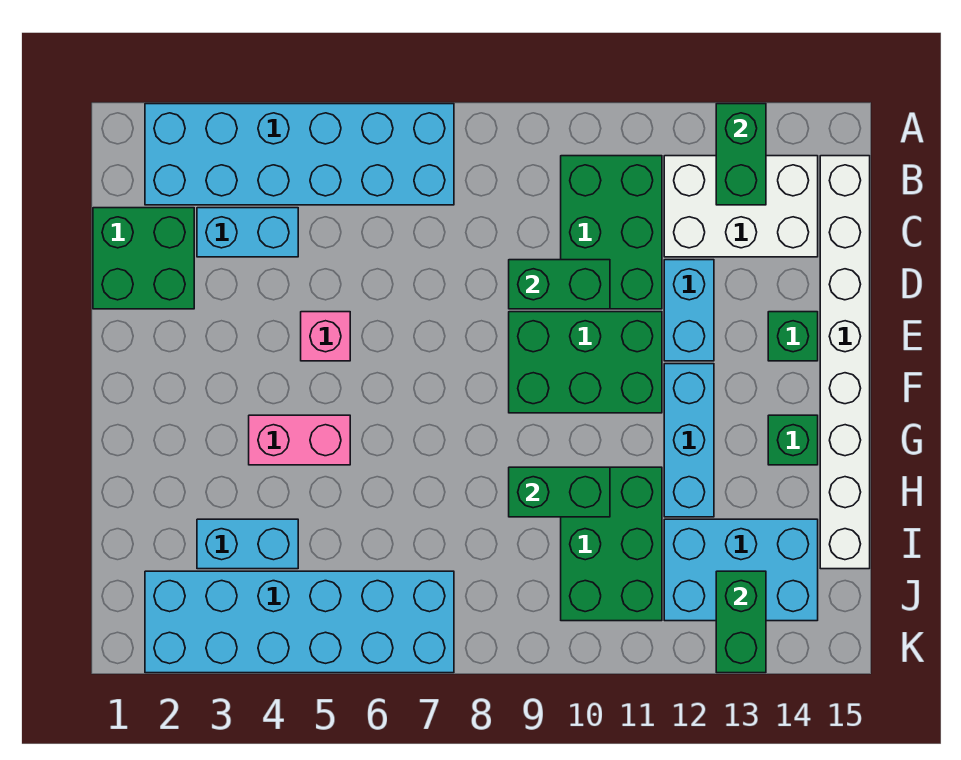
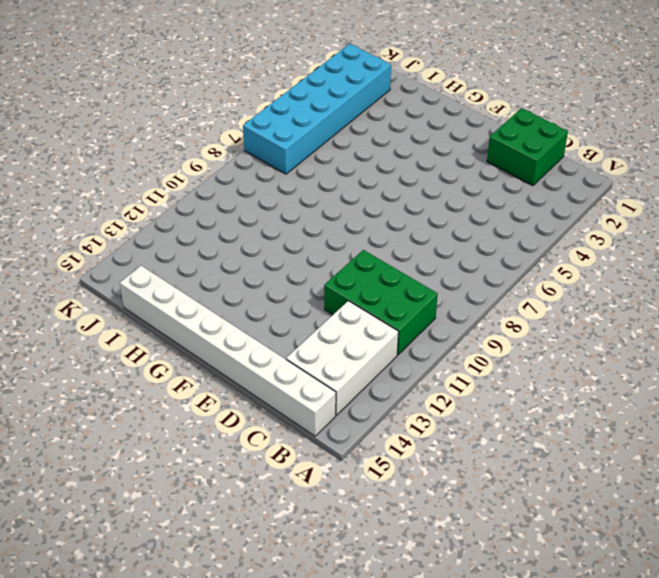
none -> cyan brick A2:B7 level 1
none -> cyan brick C3:C4 level 1
none -> cyan brick D12:E12 level 1

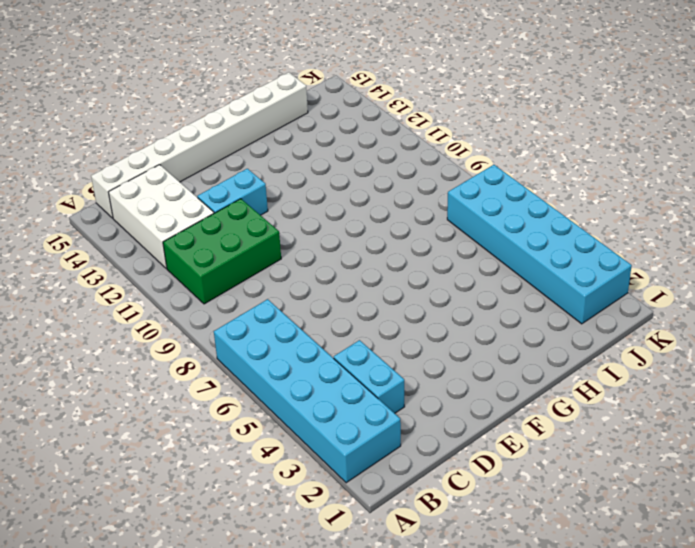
none -> green brick C1:D2 level 1
none -> pink brick E5 level 1
none -> green brick E9:F11 level 1

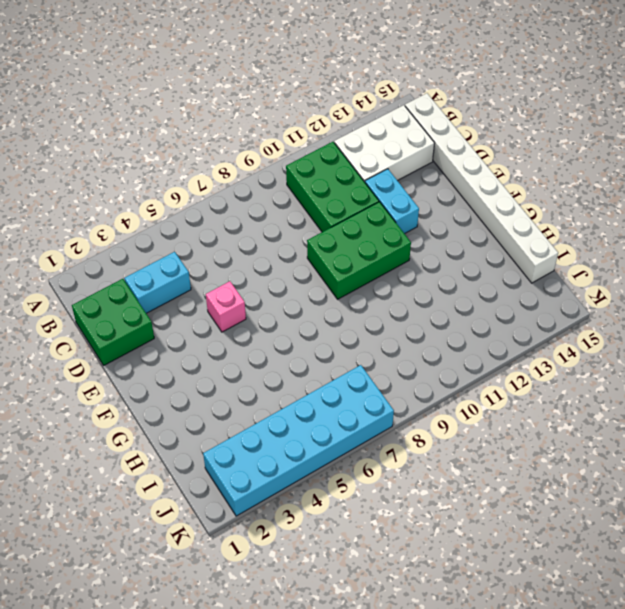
none -> cyan brick A2:B7 level 1
none -> green brick E14 level 1
none -> cyan brick F12:H12 level 1

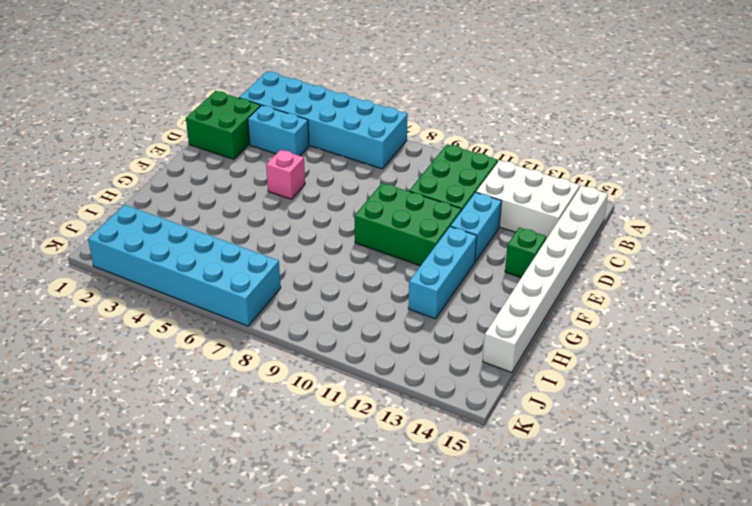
none -> pink brick G4:G5 level 1
none -> green brick G14 level 1
none -> green brick H10:J11 level 1

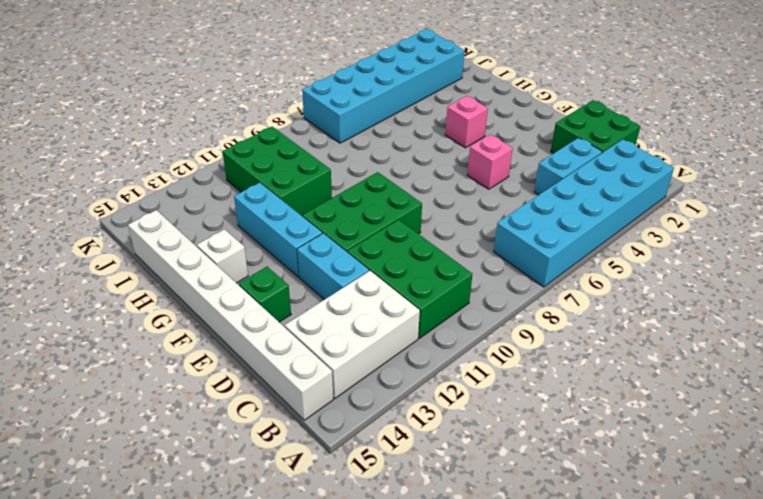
pink brick G4 level 1 -> pink brick G4:G5 level 1
white brick G14 level 1 -> green brick G14 level 1
none -> cyan brick I3:I4 level 1
none -> cyan brick I12:J14 level 1
none -> green brick A13:B13 level 2

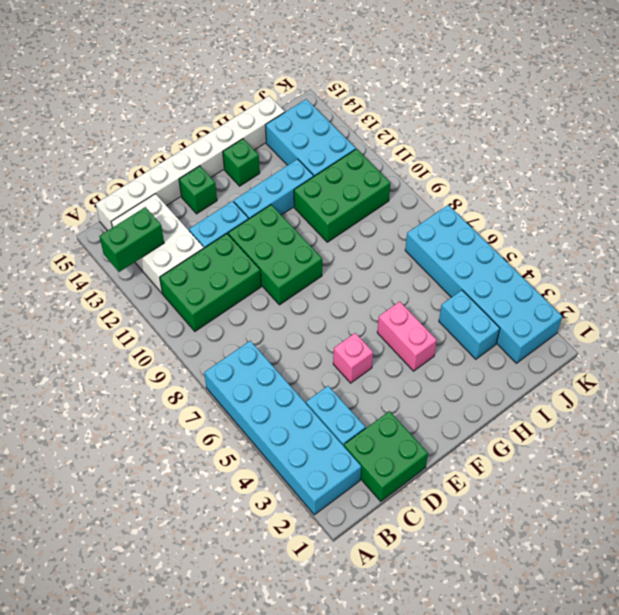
none -> green brick D9:D10 level 2
none -> green brick H9:H10 level 2
none -> green brick J13:K13 level 2

